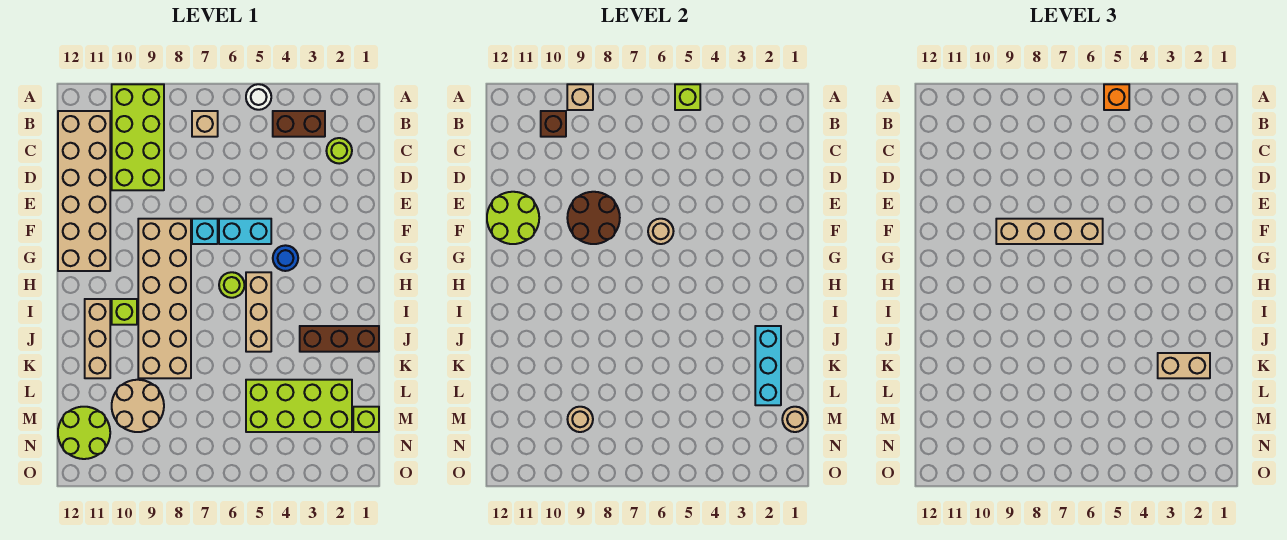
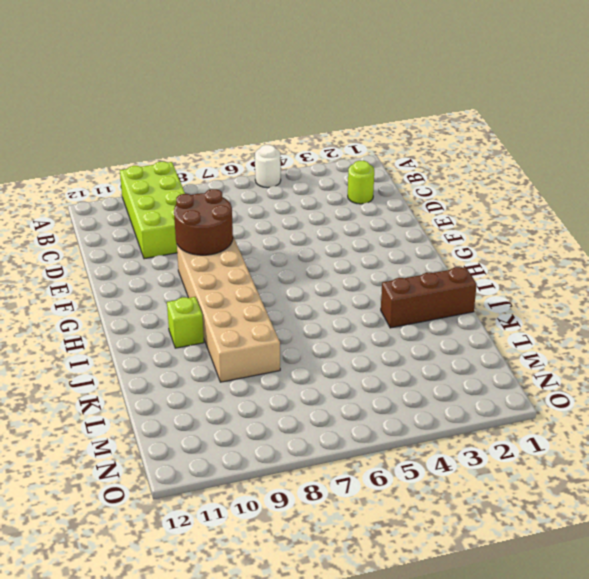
none -> brown brick B3:B4 level 1
none -> tan brick B7 level 1
none -> tan brick B11:G12 level 1
none -> cyan brick F5:F6 level 1

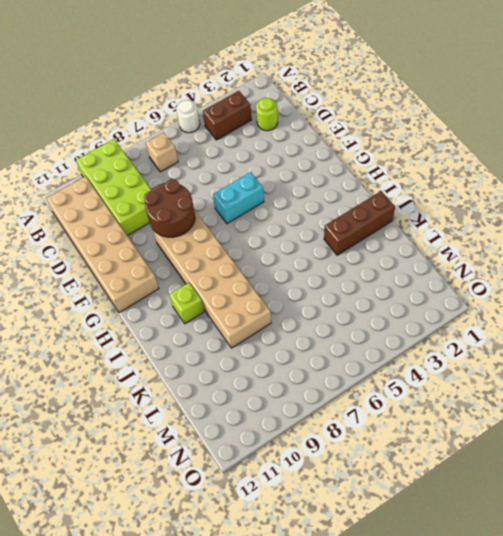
none -> cyan brick F7 level 1
none -> blue round brick G4 level 1
none -> tan brick H5:J5 level 1
none -> lime round brick H6 level 1

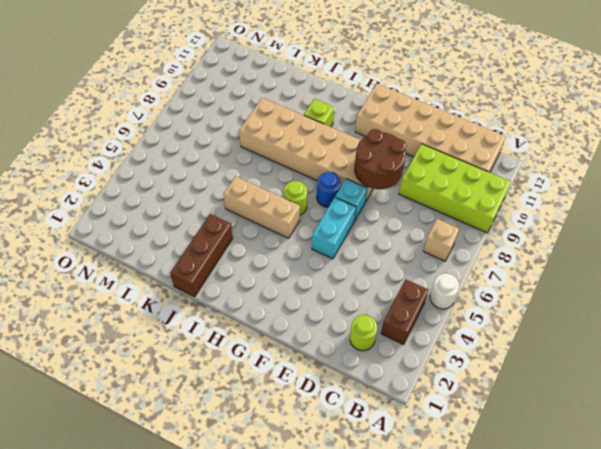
blue round brick G7 level 1 -> blue round brick G4 level 1
none -> tan brick I11:K11 level 1
none -> lime brick L2:M5 level 1
none -> tan round brick L9:M10 level 1
none -> lime brick M1 level 1

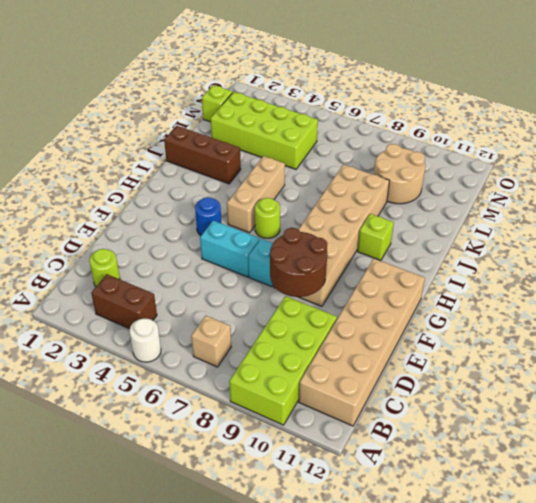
none -> tan brick I11:K11 level 1
none -> lime round brick M11:N12 level 1
none -> lime brick A5 level 2
none -> tan brick A9 level 2

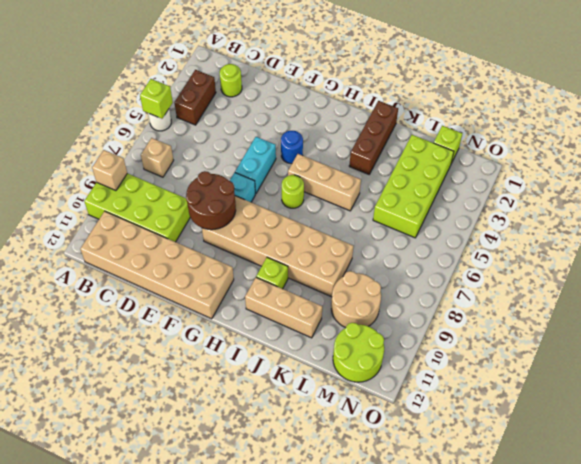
none -> brown brick B10 level 2
none -> lime round brick E11:F12 level 2
none -> tan round brick F6 level 2
none -> cyan brick J2:L2 level 2

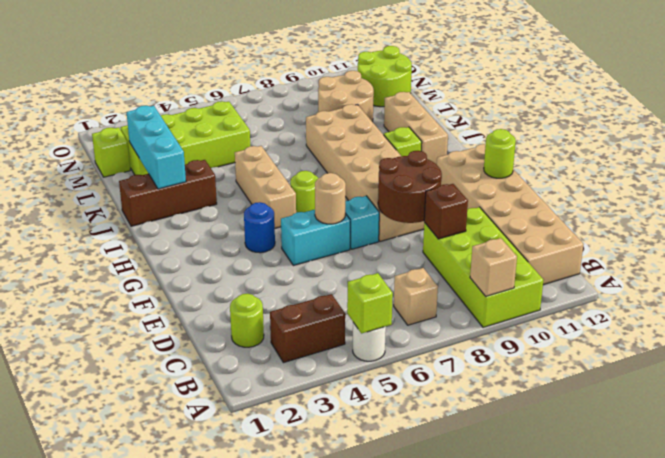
brown brick D9 level 2 -> brown brick B10 level 2
lime round brick F12 level 2 -> lime round brick E11:F12 level 2
none -> tan round brick M1 level 2
none -> tan round brick M9 level 2
none -> orange brick A5 level 3
none -> tan brick F6:F9 level 3

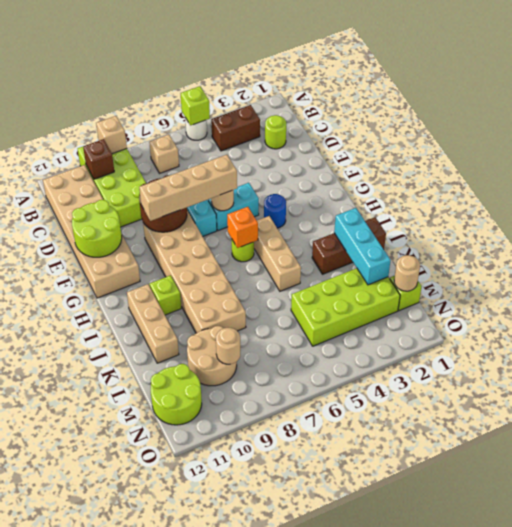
orange brick H6 level 2 -> orange brick A5 level 3
none -> tan brick K2:K3 level 3

